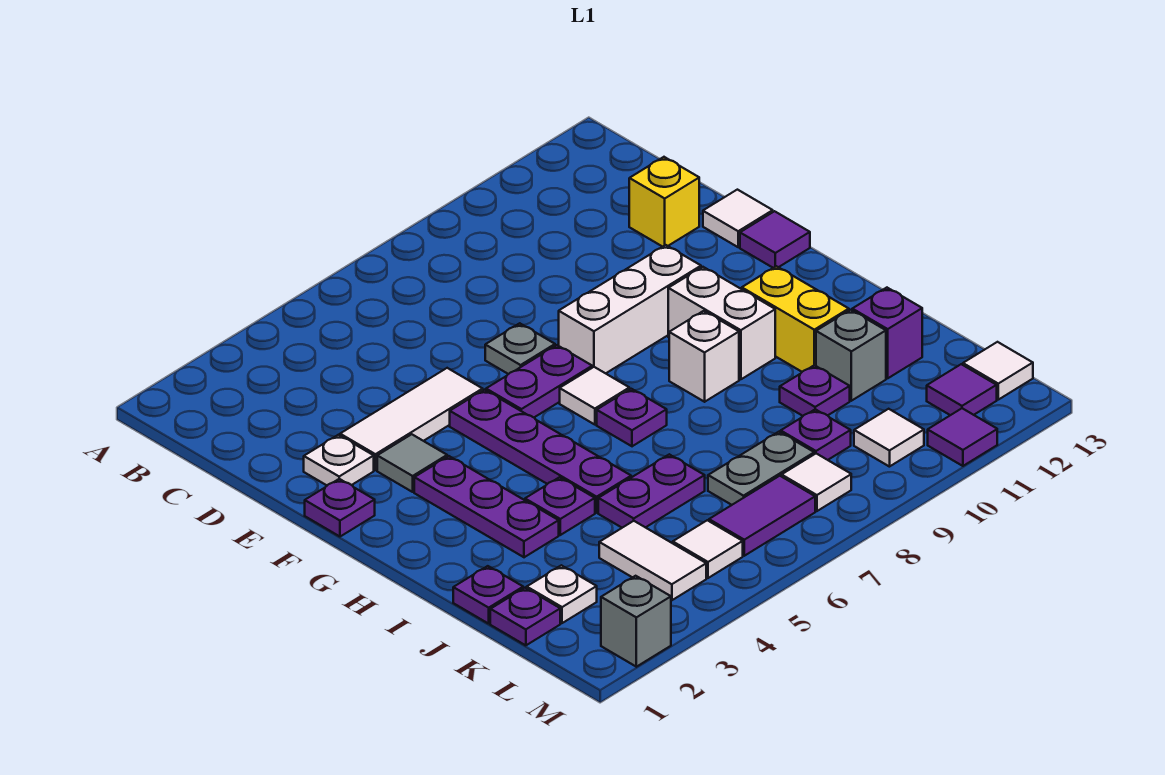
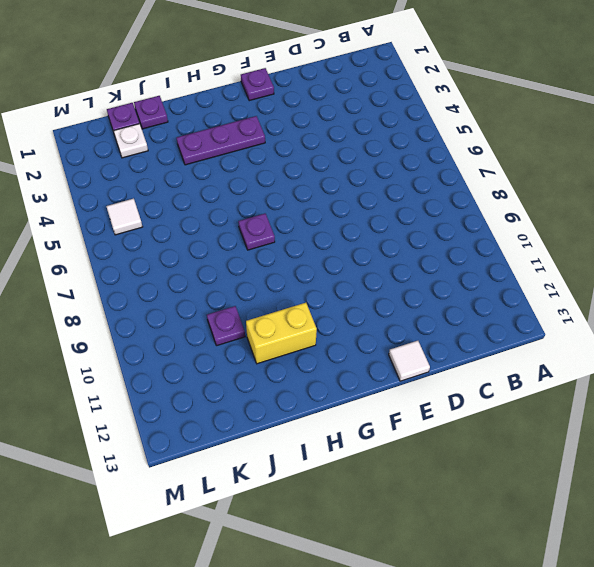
none -> yellow brick D12 level 1
none -> white plate E2 level 1
none -> white tile E3:E5 level 1
none -> grey plate E7 level 1

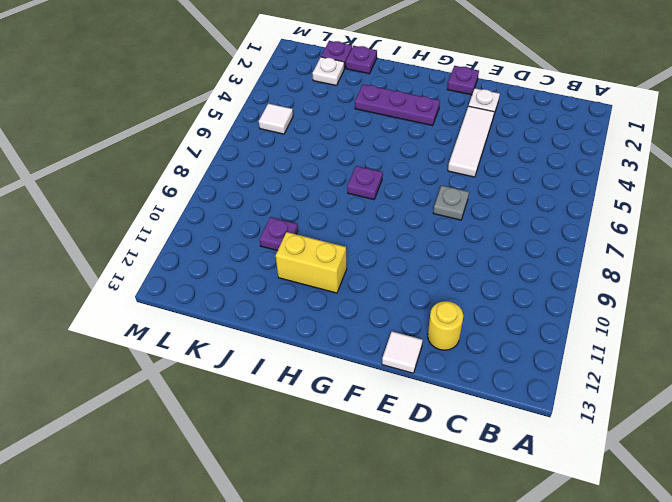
yellow round brick D12 level 1 -> yellow brick D12 level 1
none -> grey tile F3 level 1
none -> purple plate F5:I5 level 1
none -> purple plate F6:F7 level 1
none -> white brick F8:F10 level 1

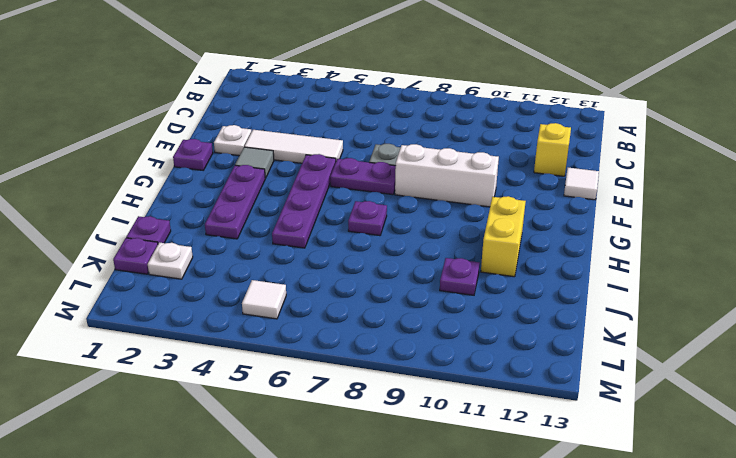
none -> purple tile F13 level 1
none -> white tile G7 level 1
none -> white brick G10:H10 level 1
none -> white brick H9 level 1

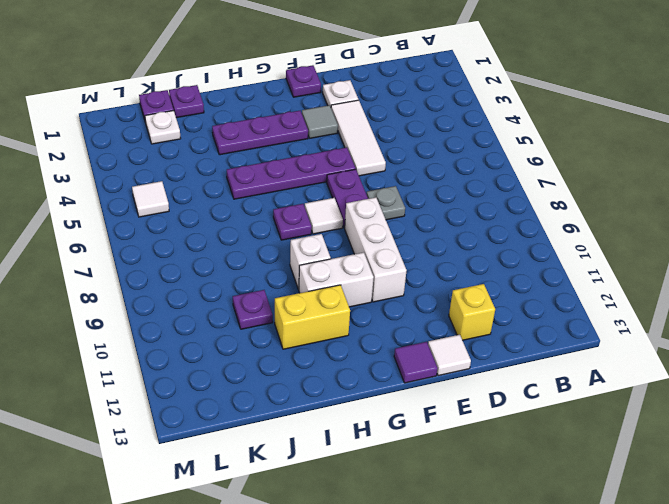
none -> purple plate I4 level 1
none -> purple plate J5:J6 level 1
none -> grey brick J11 level 1
none -> purple brick J12 level 1

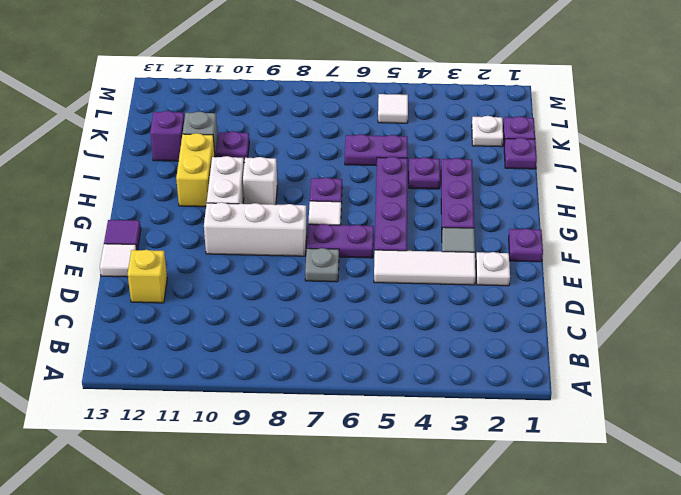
none -> white tile K4:L4 level 1
none -> grey plate K7:K8 level 1
none -> purple plate K9 level 1
none -> purple tile L6:L7 level 1

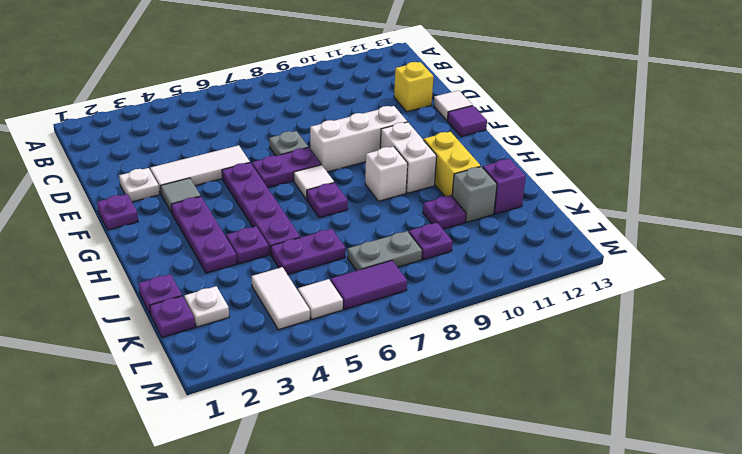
none -> white tile L8 level 1
none -> white tile L10 level 1
none -> purple tile L12 level 1
none -> white tile L13 level 1

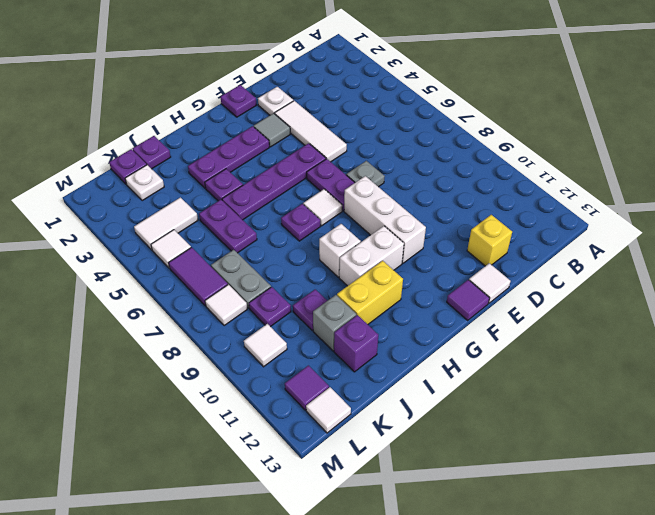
none -> grey brick M2 level 1
none -> purple tile M11 level 1

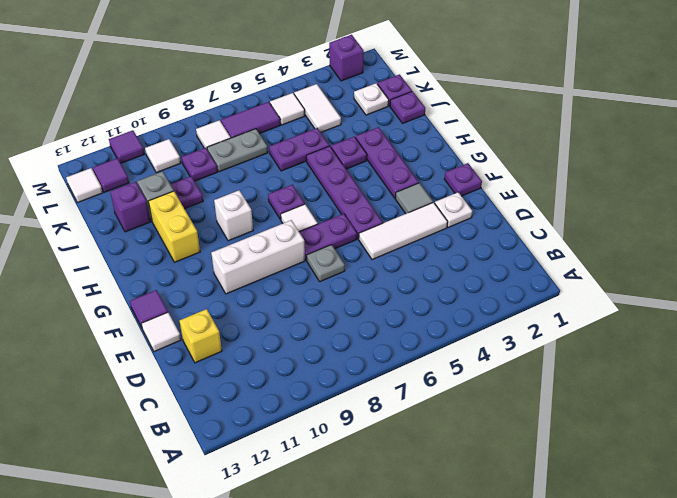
purple brick M2 level 1 -> grey brick M2 level 1
none -> white brick G10:H10 level 1

